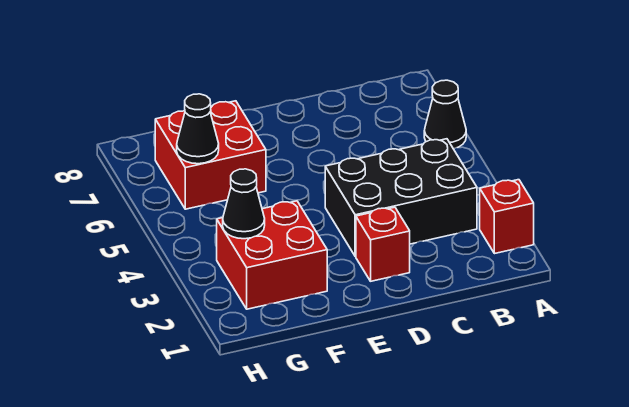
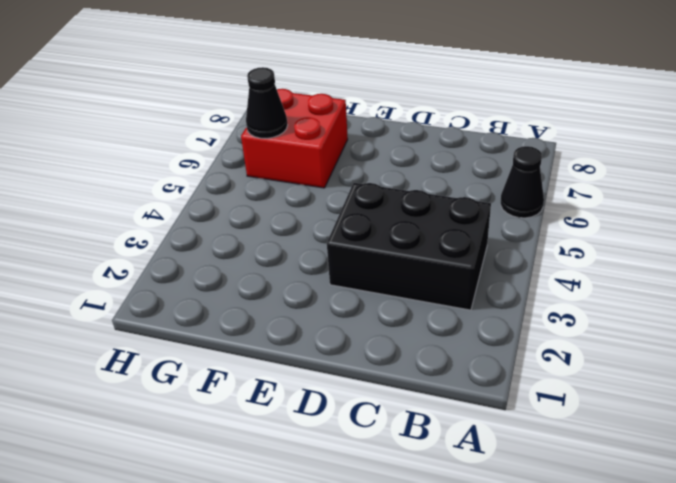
none -> red brick A2 level 1
none -> red brick D2 level 1

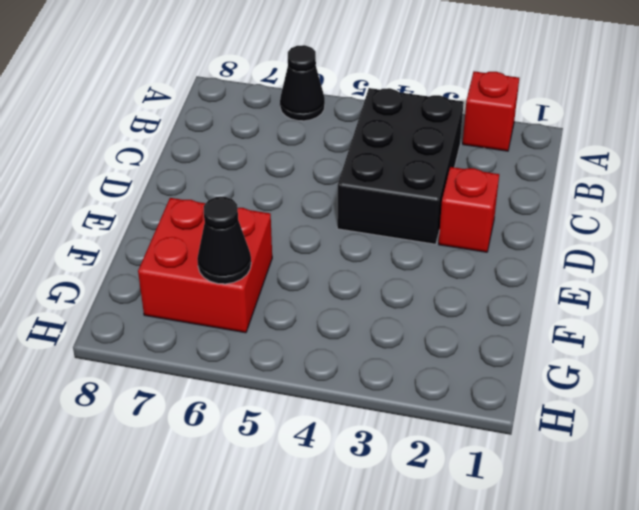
none -> red brick F2:G3 level 1
none -> black cone G3 level 2

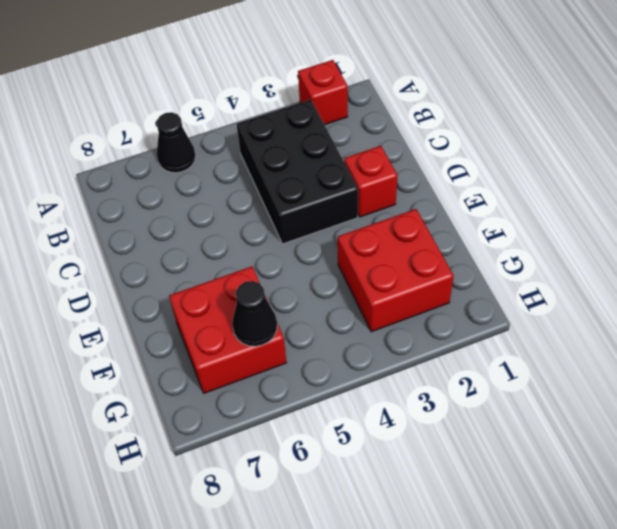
none -> black cone G3 level 2

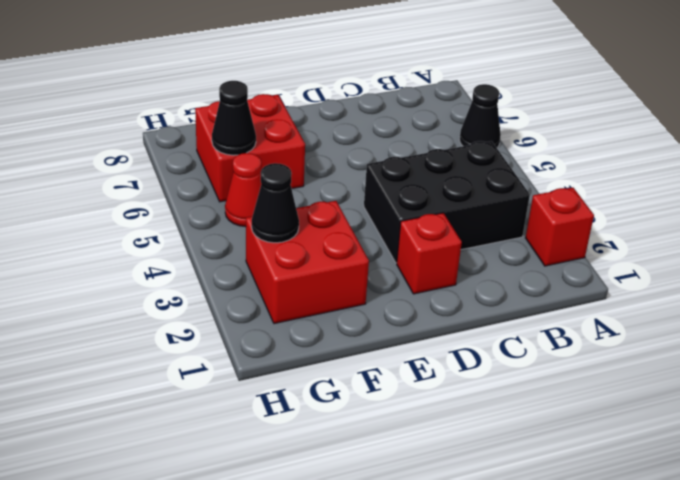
red cone G5 level 1 -> none

